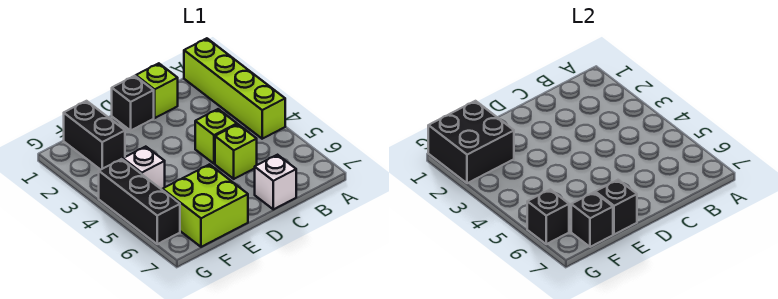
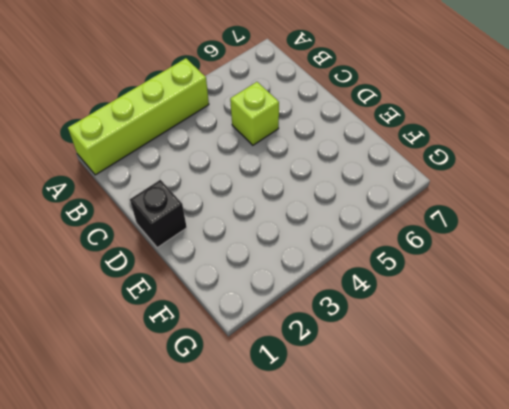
none -> lime brick C1 level 1
none -> lime brick C4 level 1
none -> white brick C7 level 1

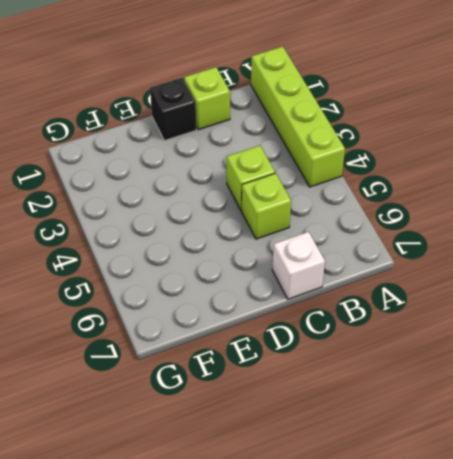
none -> lime brick E6:F7 level 1
none -> black brick F1:F2 level 1
none -> white brick F4 level 1

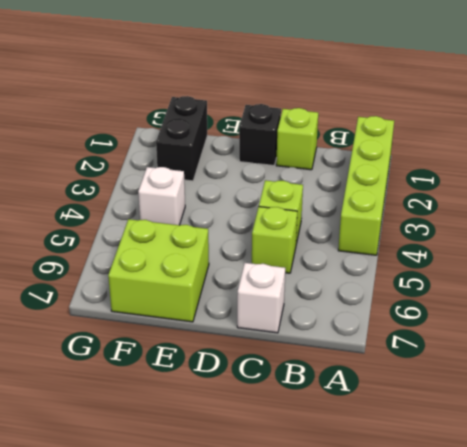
none -> black brick G4:G6 level 1
none -> black brick E7 level 2
none -> black brick F1:G2 level 2

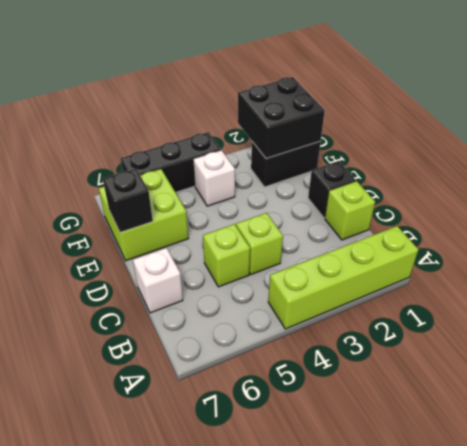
none -> black brick F7 level 2
none -> black brick G6 level 2

